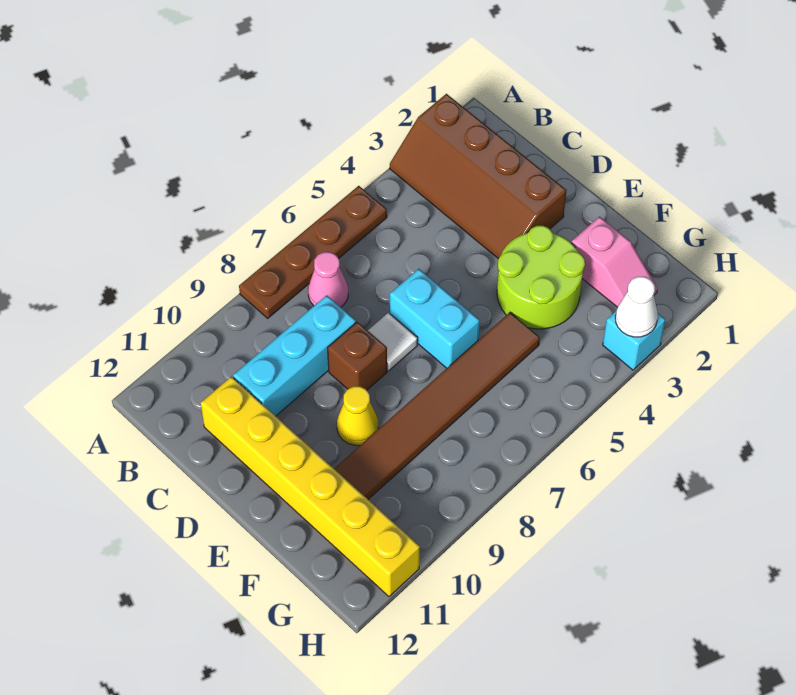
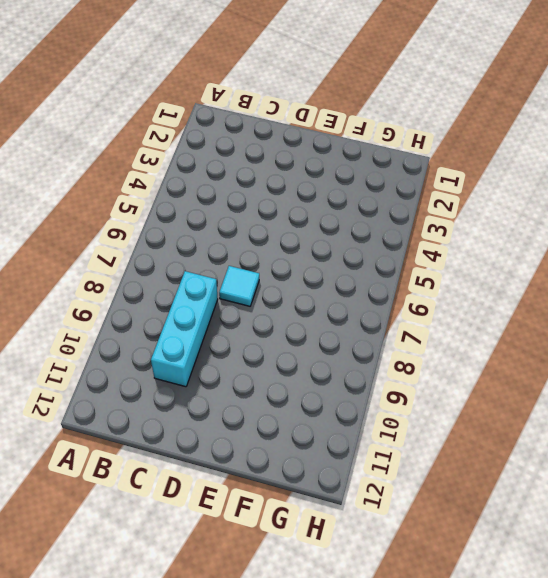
cyan tile D7 level 1 -> white tile D7 level 1
none -> brown slope A2:D3 level 1 top 2
none -> brown plate A5:A8 level 1
none -> pink cone B7 level 1

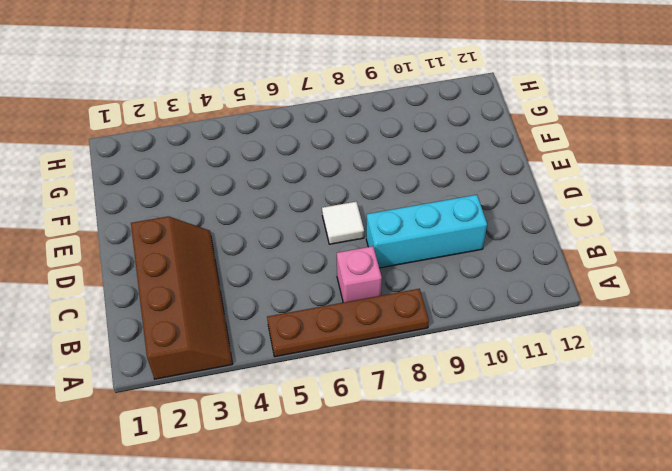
pink brick B7 level 1 -> pink cone B7 level 1
none -> yellow brick C11:H11 level 1
none -> cyan brick D6:E6 level 1
none -> brown brick D8 level 1

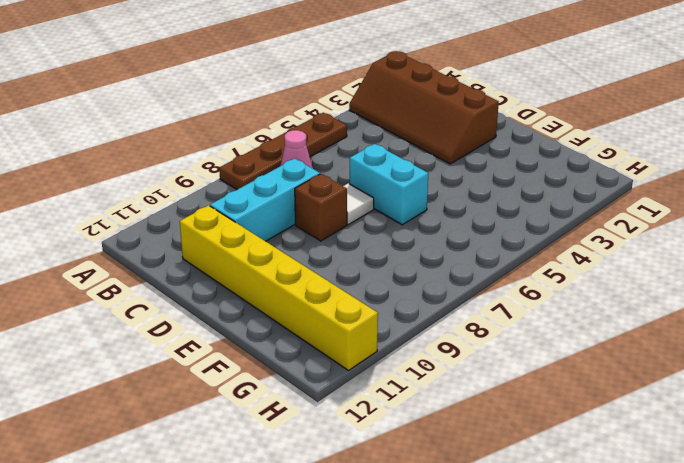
none -> lime round brick E3:F4 level 1
none -> yellow cone E9 level 1
none -> pink slope F2:G2 level 1 top F

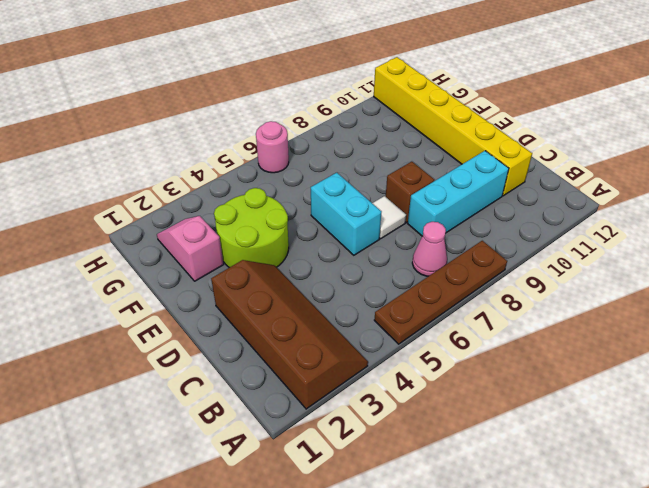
pink round brick H6 level 1 -> none
none -> yellow cone E9 level 1
none -> brown tile F5:F10 level 1
none -> cyan brick H3 level 1

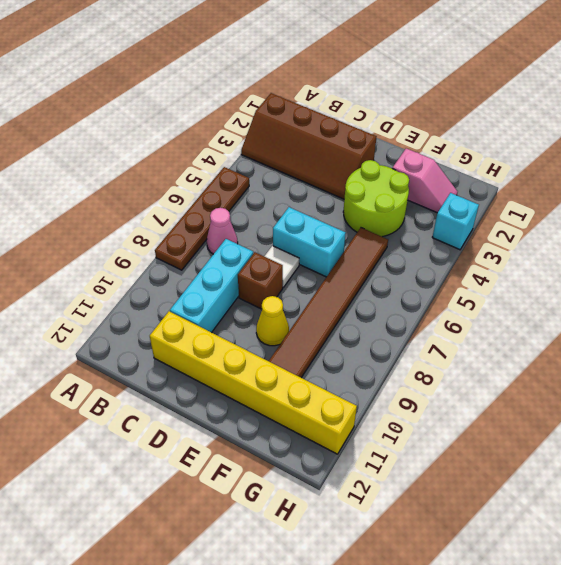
none -> white cone H3 level 2

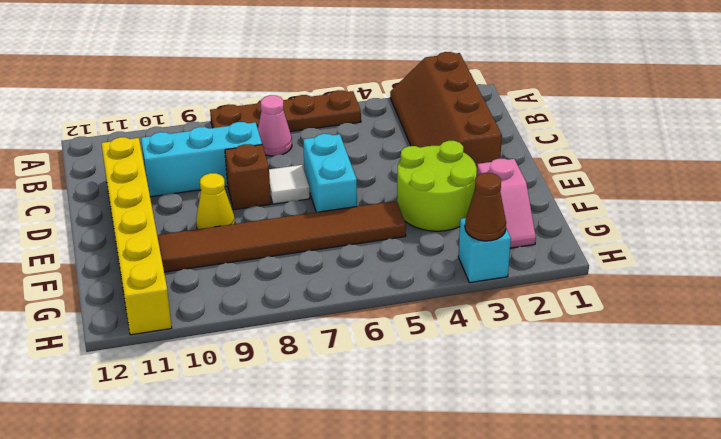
brown cone H3 level 2 -> white cone H3 level 2

